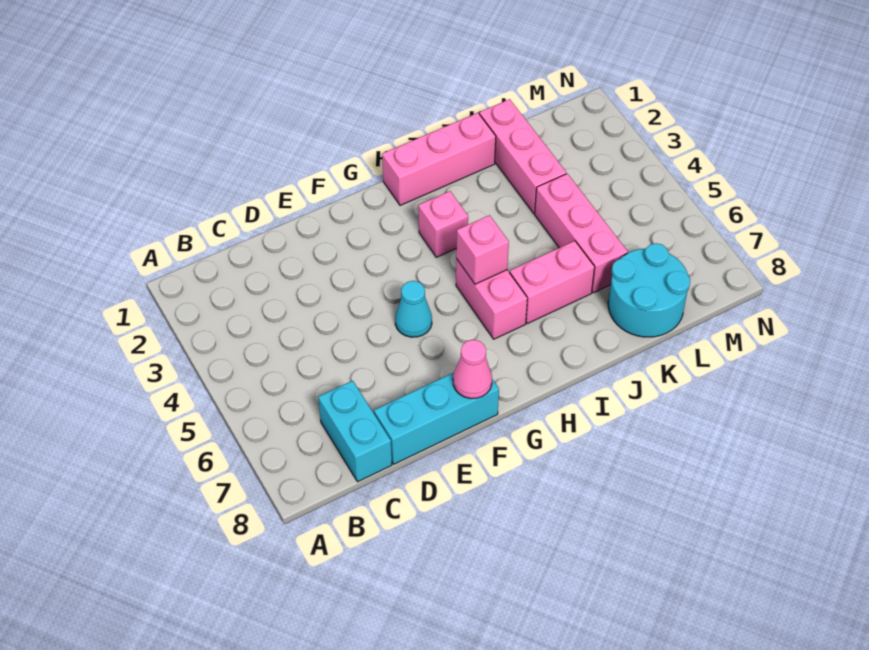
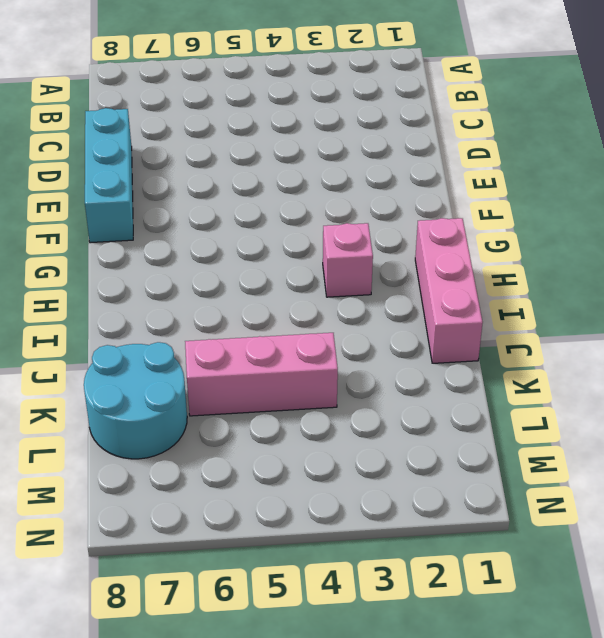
none -> cyan brick C7:C8 level 1
none -> cyan cone F5 level 1
none -> pink brick H5:H6 level 1

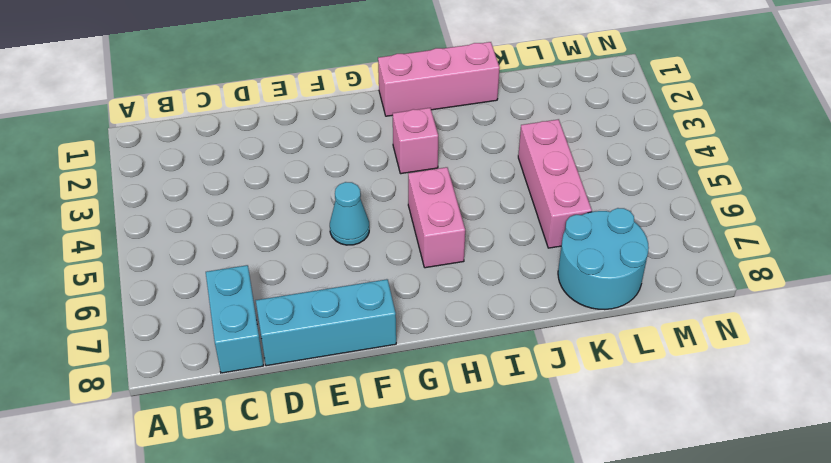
none -> pink brick I6:J6 level 1
none -> pink brick K1:K3 level 1
none -> pink cone F8 level 2

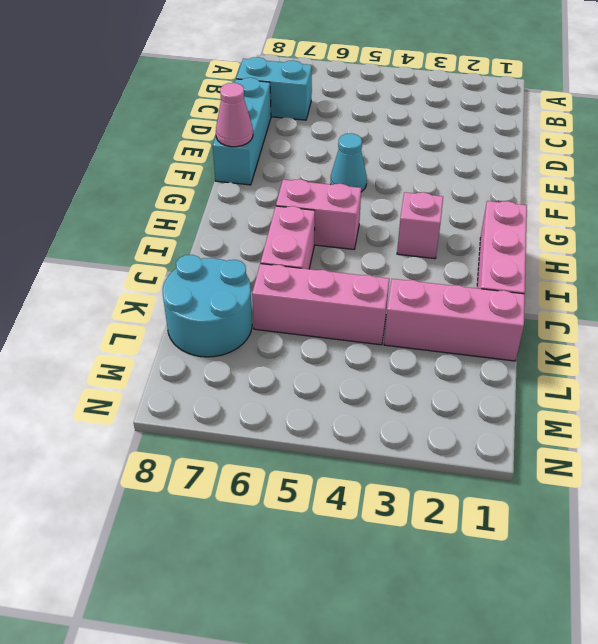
none -> pink brick H5 level 2

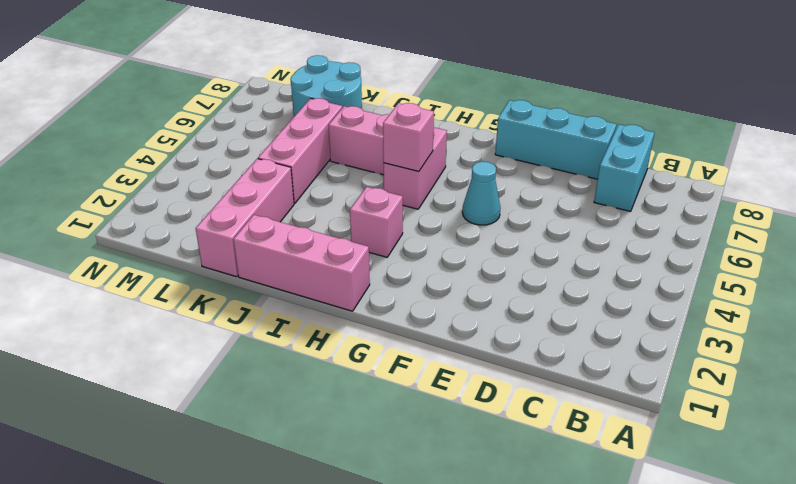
none -> pink cone F8 level 2

